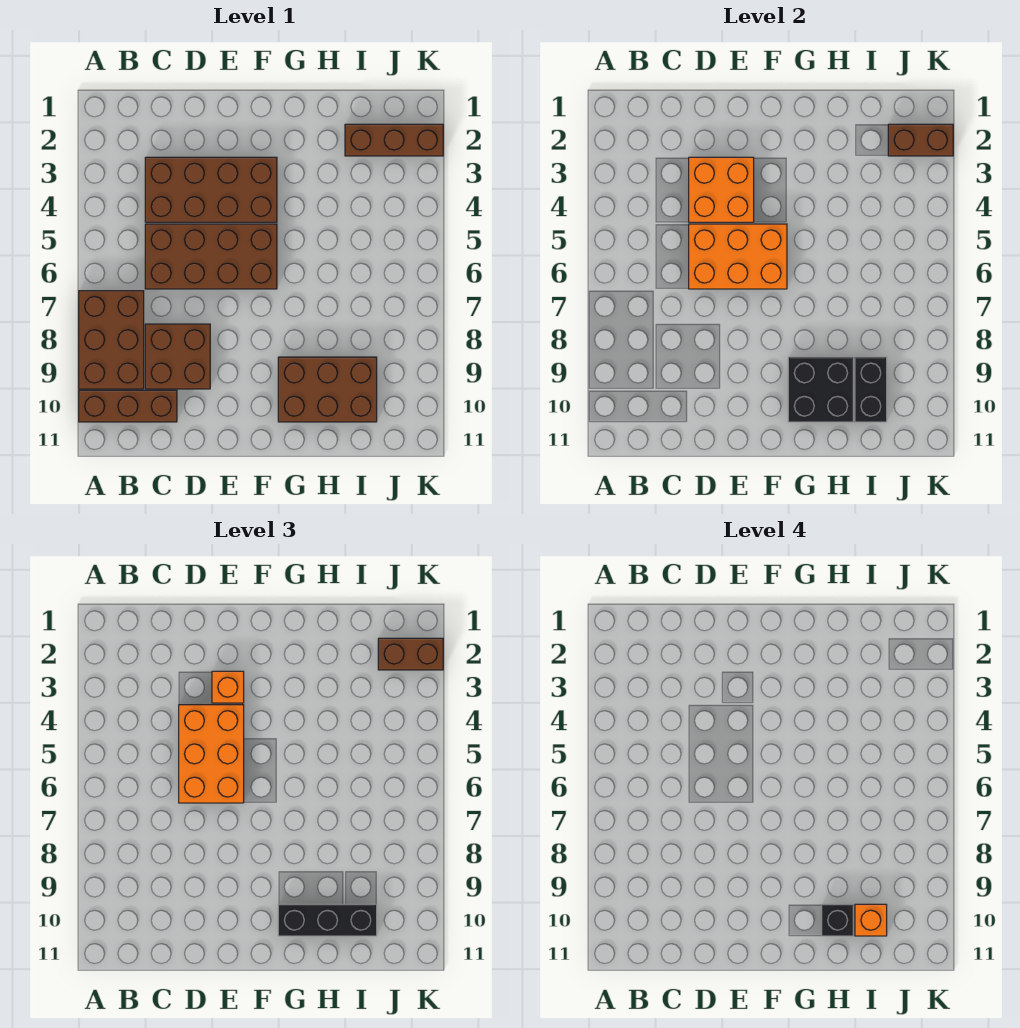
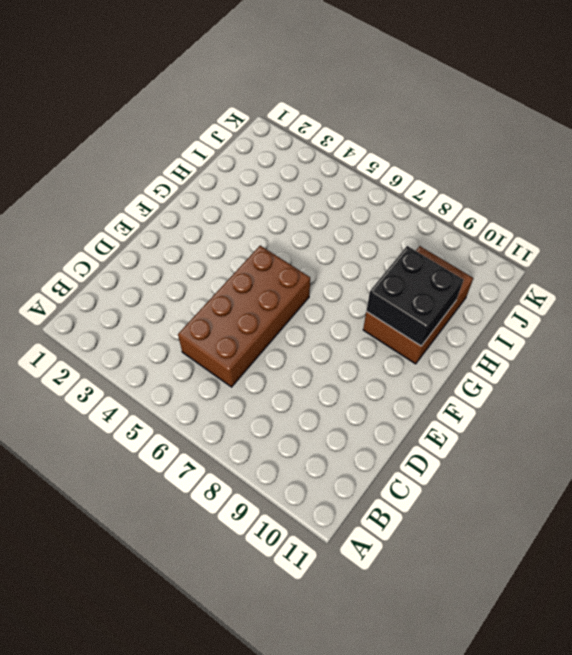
none -> brown brick A7:B9 level 1
none -> brown brick A10:C10 level 1
none -> brown brick C3:F4 level 1

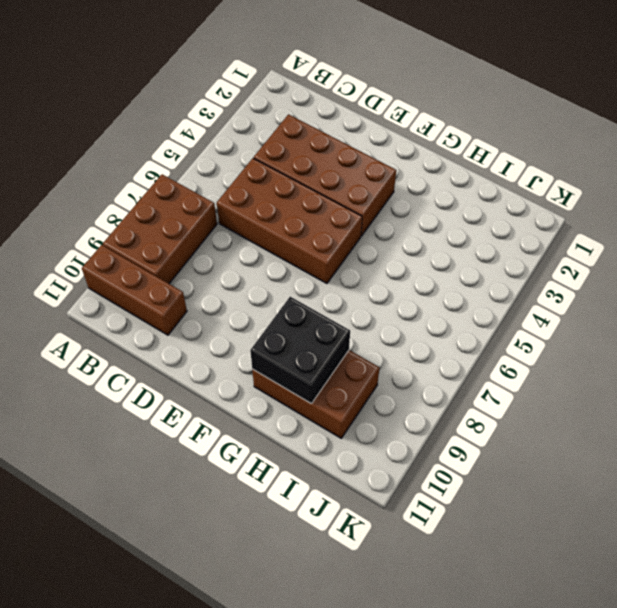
none -> brown brick C8:D9 level 1
none -> brown brick I2:K2 level 1
none -> orange brick D3:E4 level 2

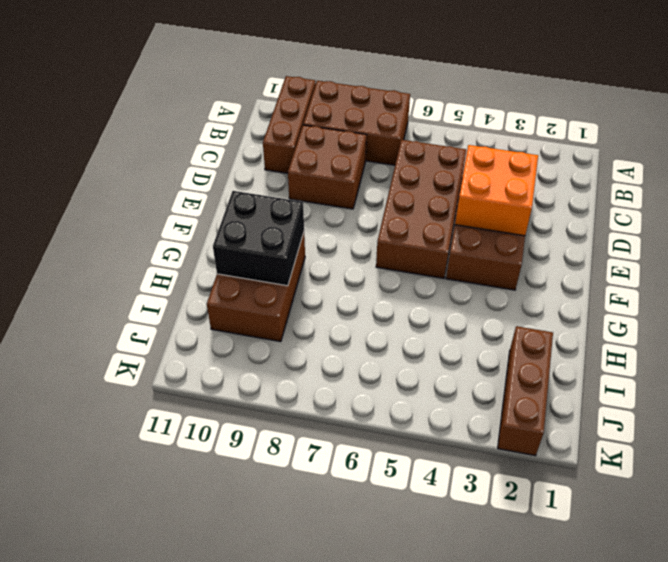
none -> orange brick D5:F6 level 2
none -> black brick I9:I10 level 2
none -> brown brick J2:K2 level 2

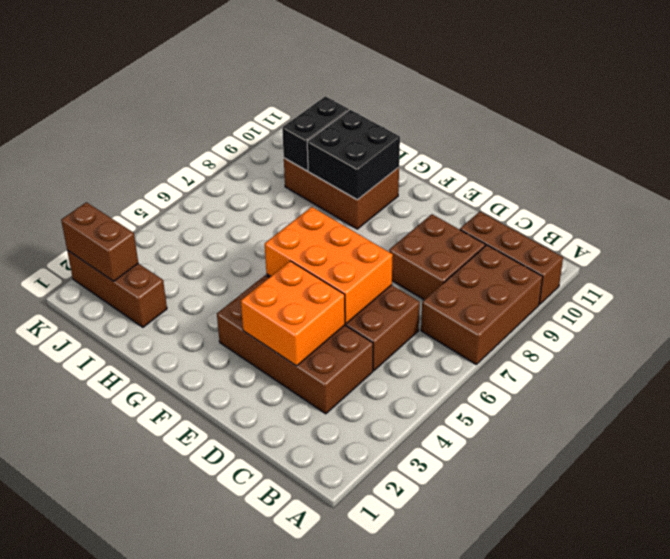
none -> orange brick D4:E6 level 3
none -> orange brick E3 level 3
none -> black brick G10:I10 level 3

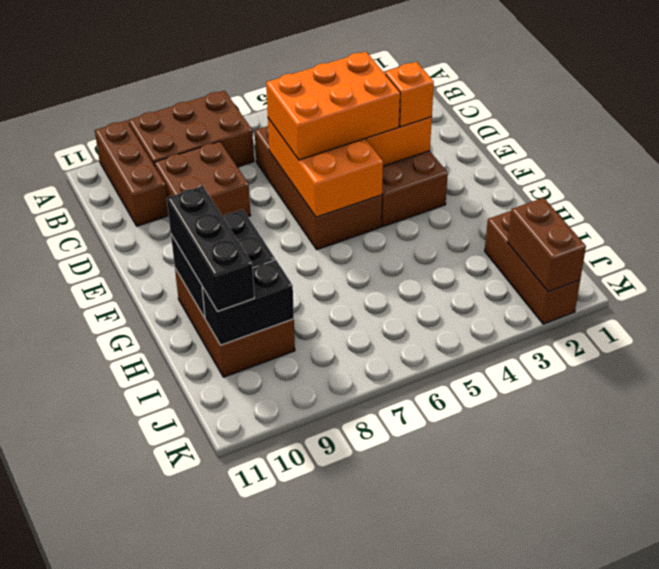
none -> brown brick J2:K2 level 3
none -> black brick H10 level 4
none -> orange brick I10 level 4

